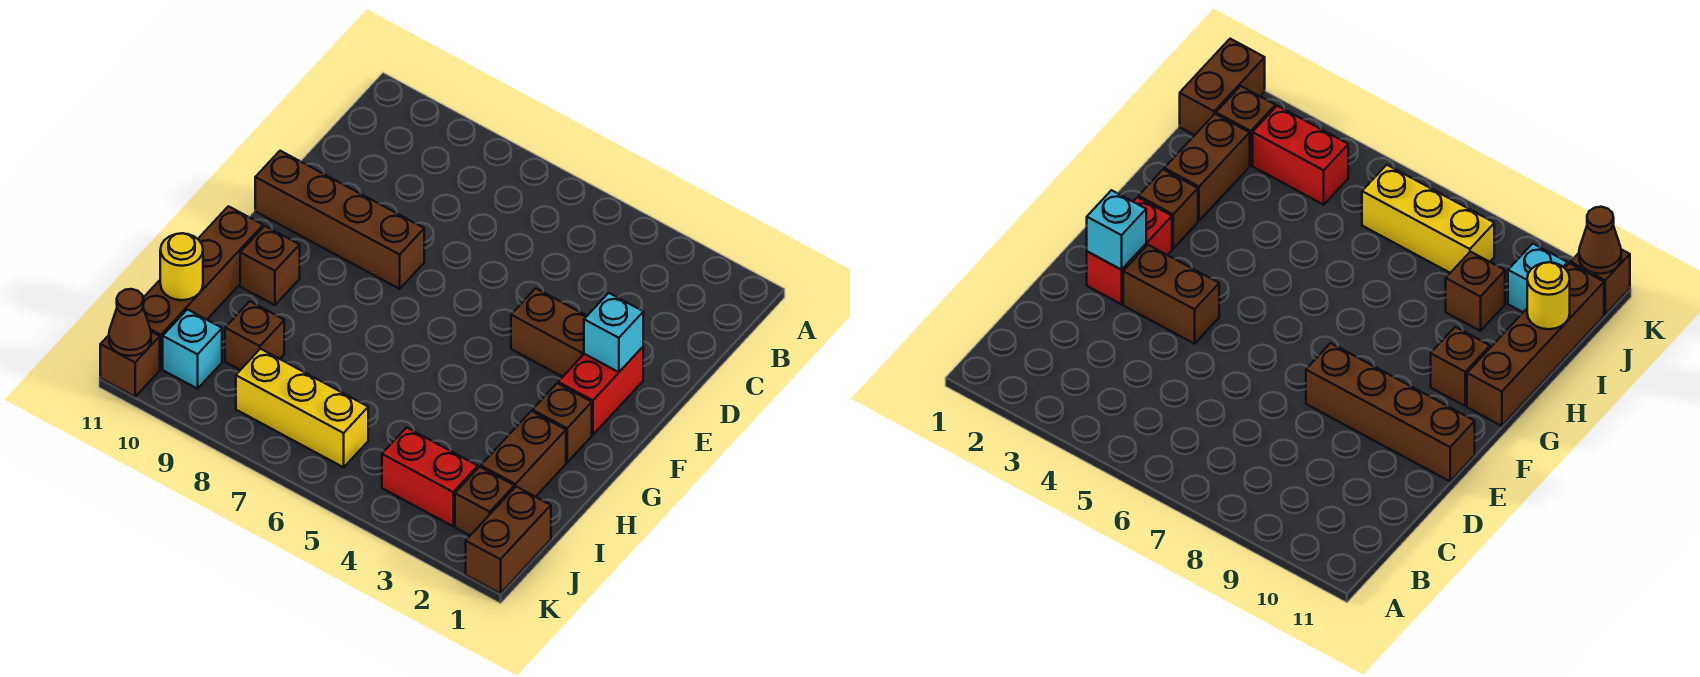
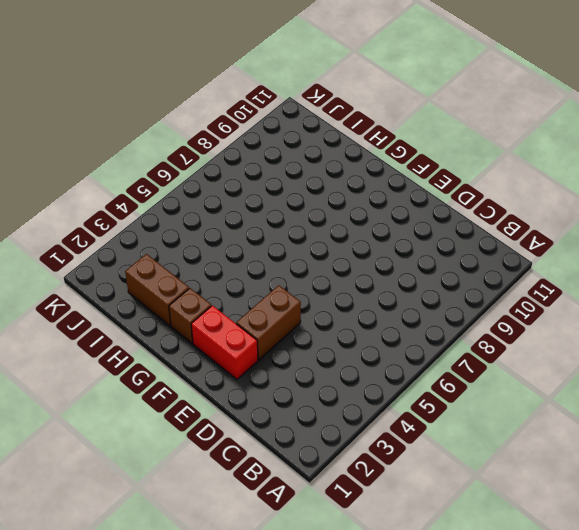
none -> brown brick E8:E11 level 1
none -> brown brick G10 level 1
none -> brown brick G11:J11 level 1

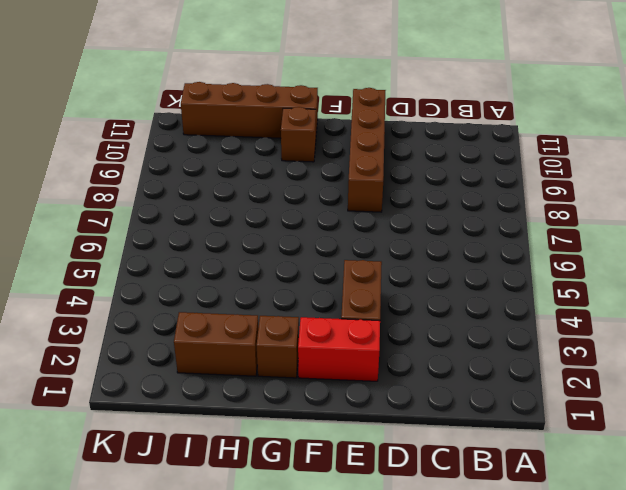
none -> brown brick I9 level 1
none -> brown brick J1:K1 level 1
none -> brown brick J2 level 1

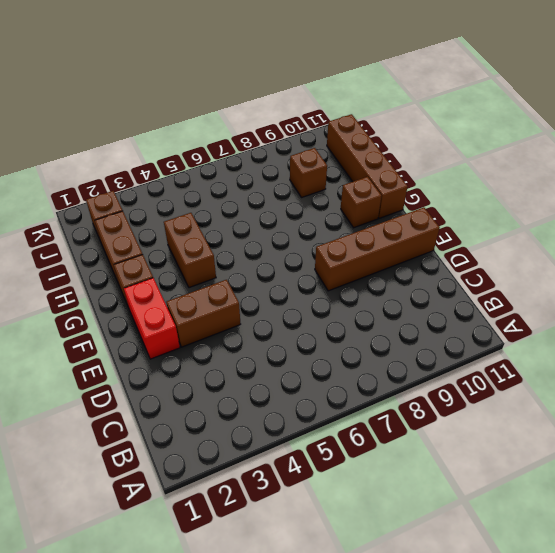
brown brick G4:H4 level 1 -> brown brick J1:K1 level 1
none -> red brick J3:J4 level 1
none -> yellow brick J6:J8 level 1
none -> cyan brick J10 level 1

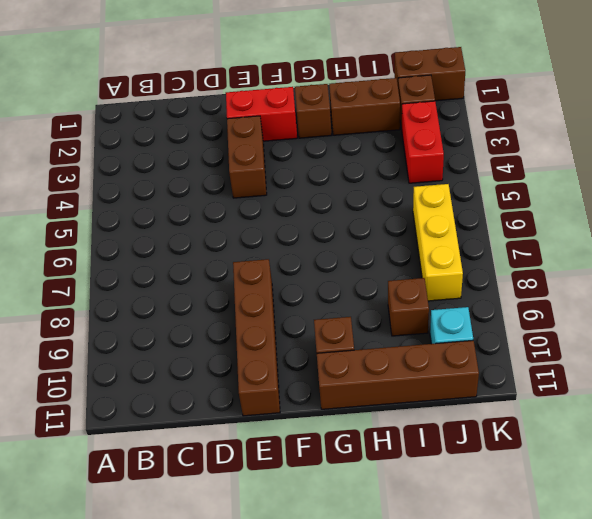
none -> brown brick K11 level 1
none -> cyan brick E2 level 2
none -> yellow round brick I11 level 2

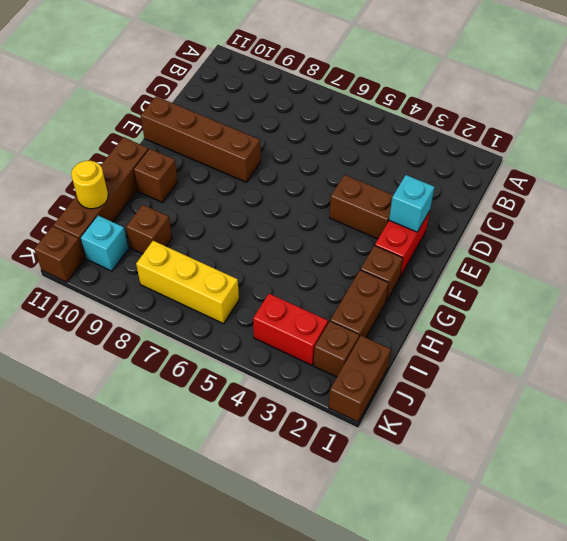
none -> brown cone K11 level 2

